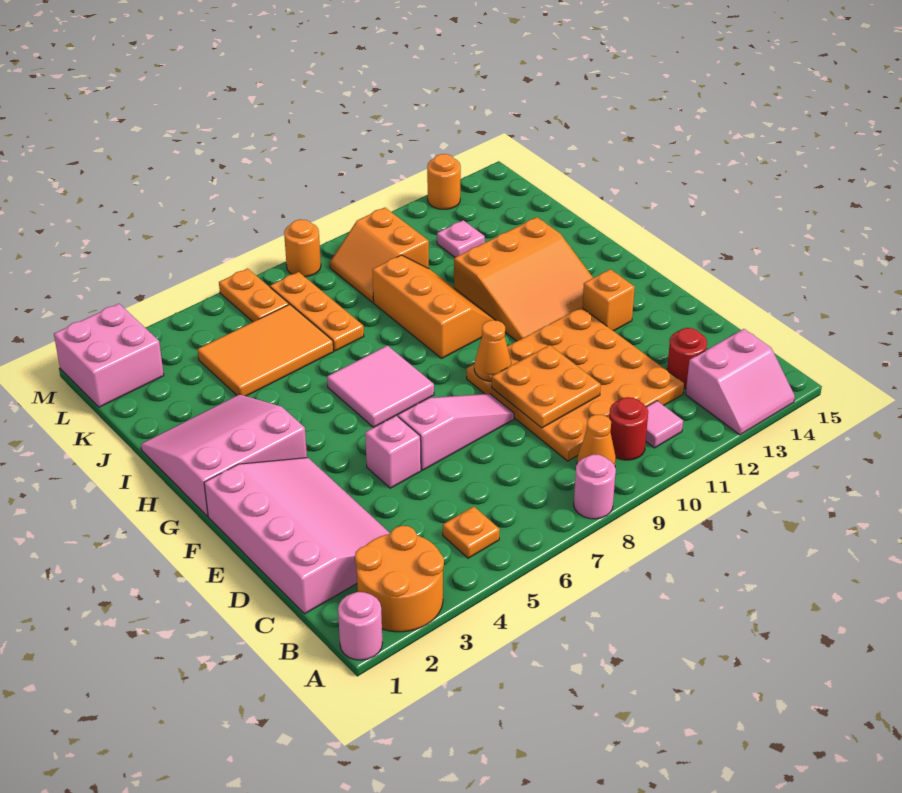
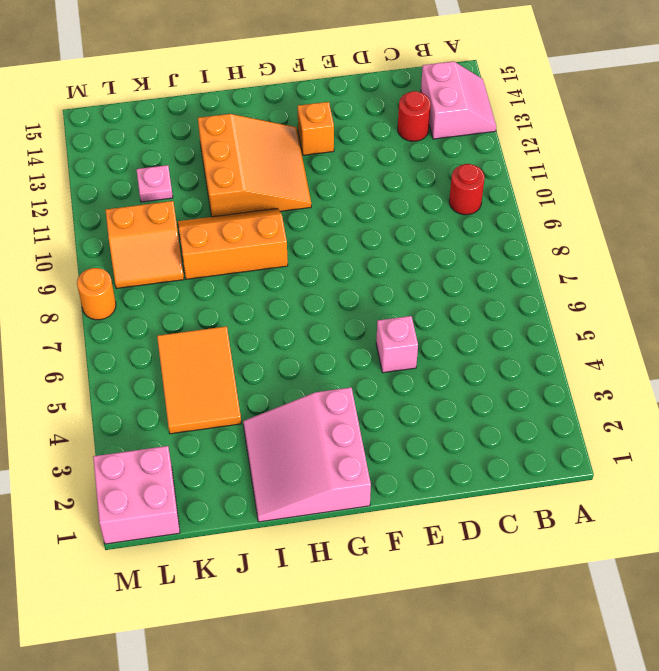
none -> pink round brick A1 level 1
none -> orange round brick A2:B3 level 1
none -> pink round brick A8 level 1

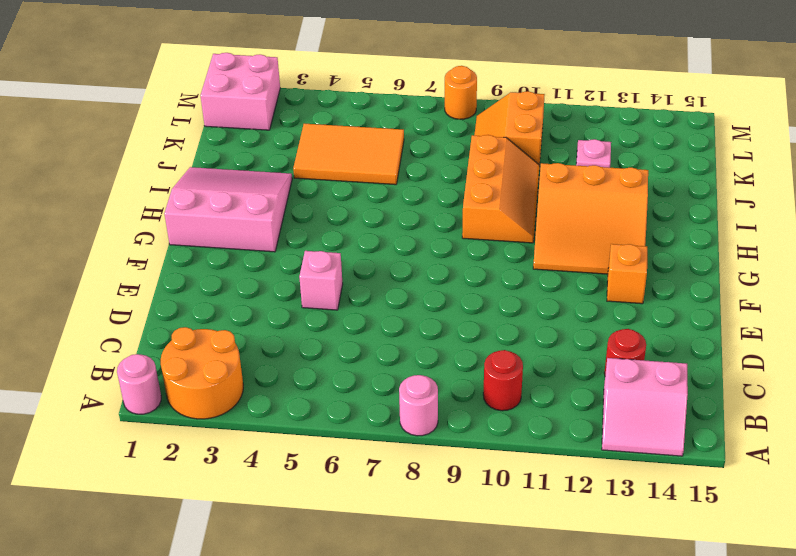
none -> orange plate B5 level 1
none -> orange cone B9 level 1
none -> pink tile B11 level 1

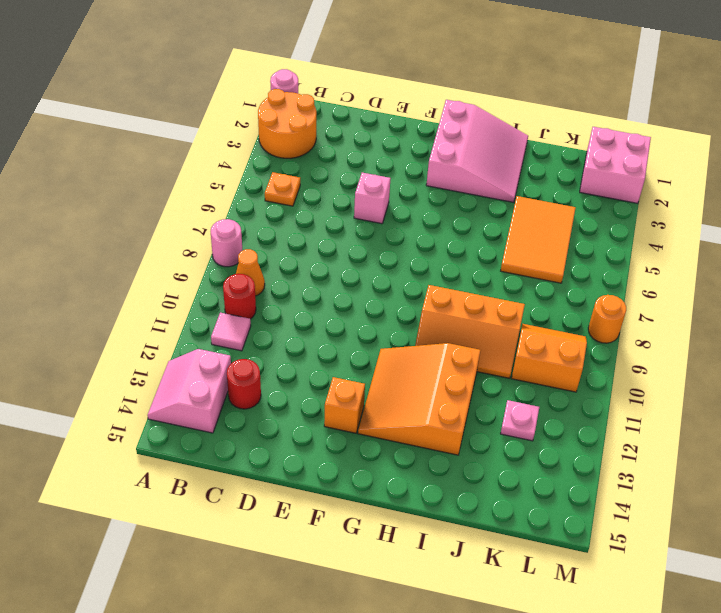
none -> pink slope C1:F3 level 1 top 1
none -> orange plate C9:F12 level 1
none -> pink slope E6:E8 level 1 top 6

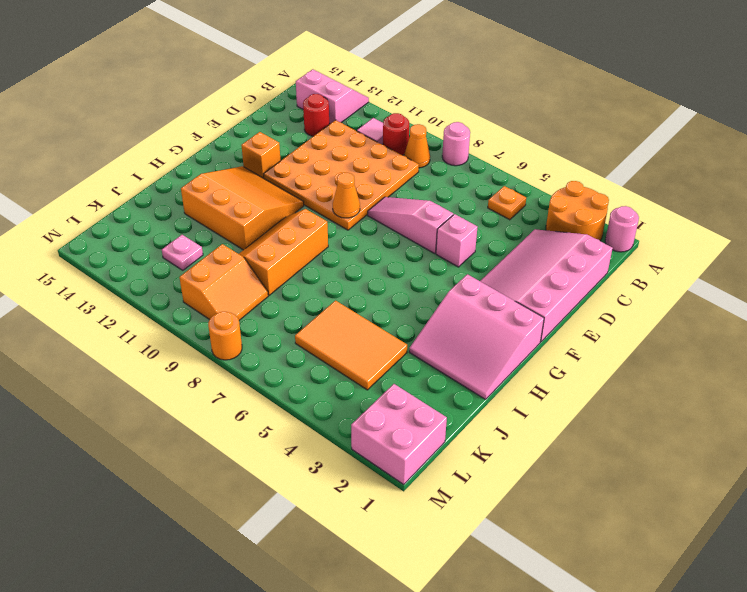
none -> pink tile G6:H7 level 1
none -> orange plate J7:L7 level 1
none -> orange plate L6:M6 level 1

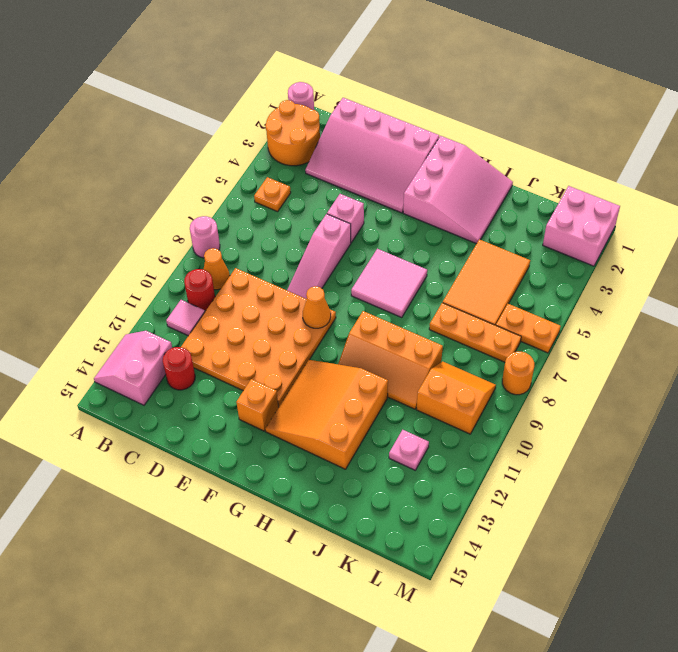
none -> orange round brick M13 level 1
none -> orange plate D9:E10 level 2

